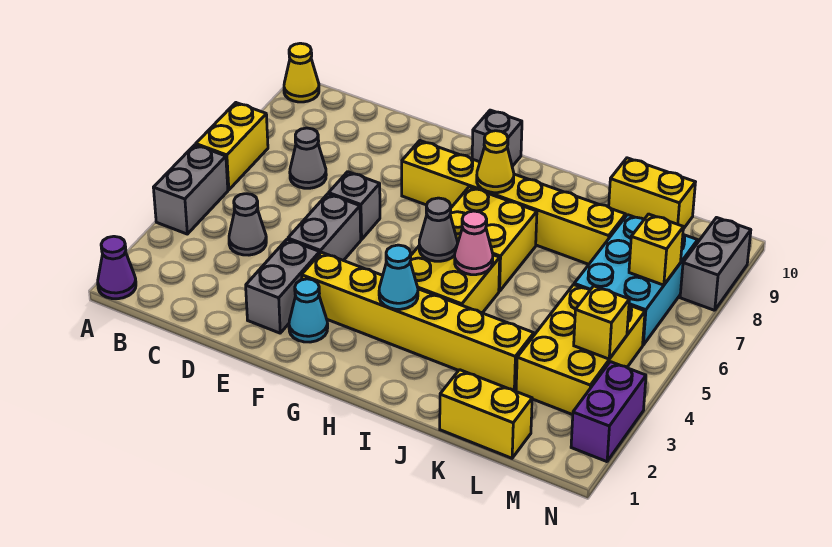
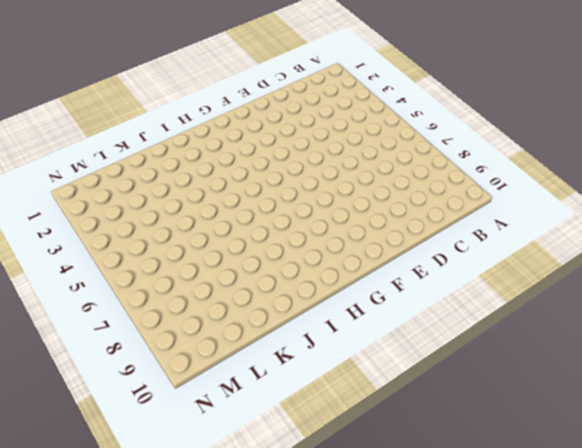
none -> purple cone A1 level 1
none -> grey brick A4:A5 level 1
none -> yellow brick A6:A7 level 1

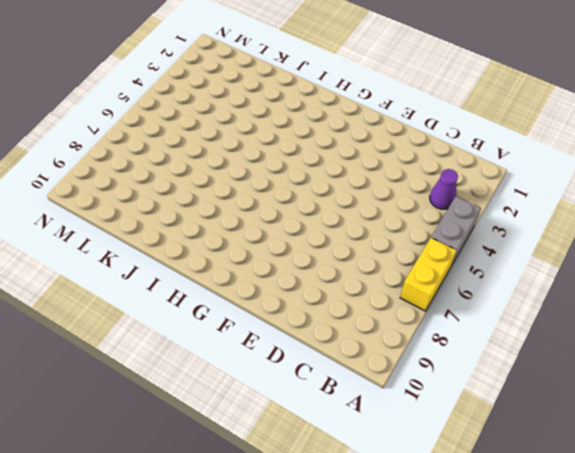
purple cone B3 level 1 -> purple cone A1 level 1
none -> yellow cone A10 level 1
none -> grey cone C4 level 1
none -> grey cone C7 level 1

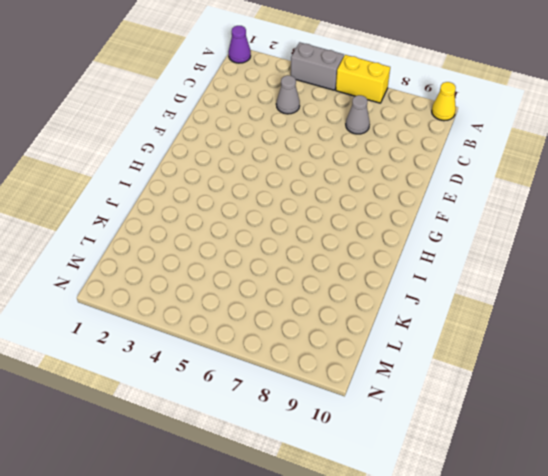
none -> grey brick E2:E3 level 1
none -> grey brick E4:E5 level 1
none -> grey brick E6 level 1

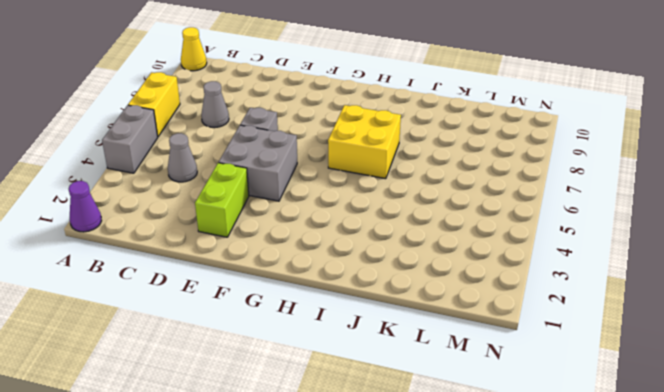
lime brick E2:E3 level 1 -> grey brick E2:E3 level 1
grey brick E4:F5 level 1 -> grey brick E4:E5 level 1
none -> cyan cone F2 level 1
none -> yellow brick F3:K3 level 1
none -> yellow brick F8:K8 level 1

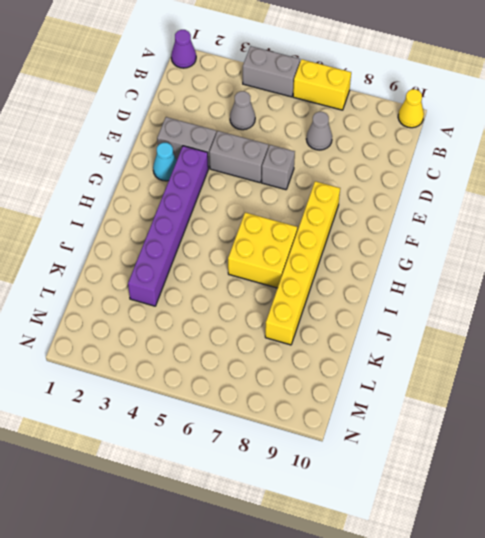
purple brick F3:K3 level 1 -> yellow brick F3:K3 level 1
none -> grey brick G10 level 1
none -> yellow brick H4:I5 level 1
none -> yellow brick K1:L1 level 1

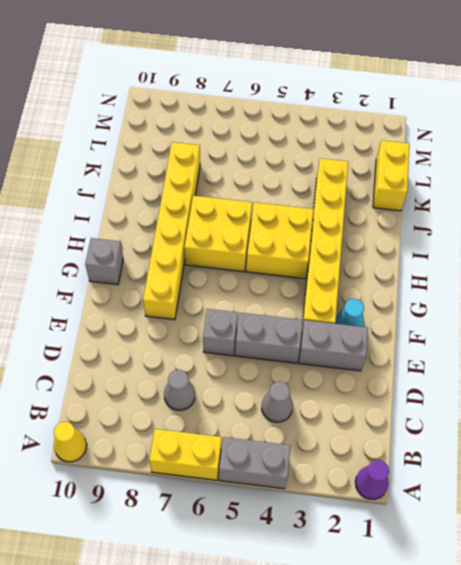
none -> yellow brick K10:L10 level 1
none -> yellow brick L3:M5 level 1
none -> cyan brick L6:M8 level 1

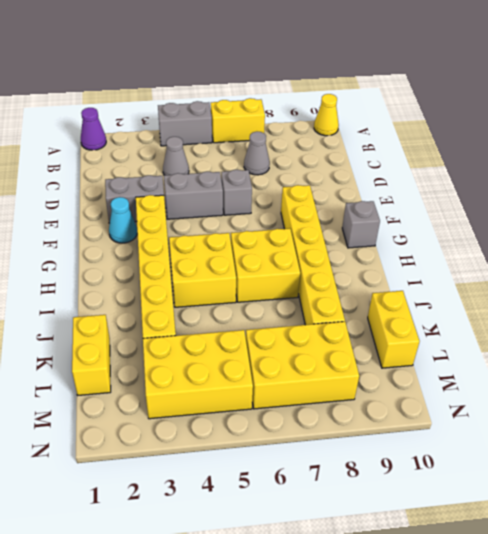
yellow brick L6:M8 level 1 -> cyan brick L6:M8 level 1
none -> purple brick N2:N3 level 1
none -> grey brick N8:N9 level 1
none -> cyan cone H3 level 2

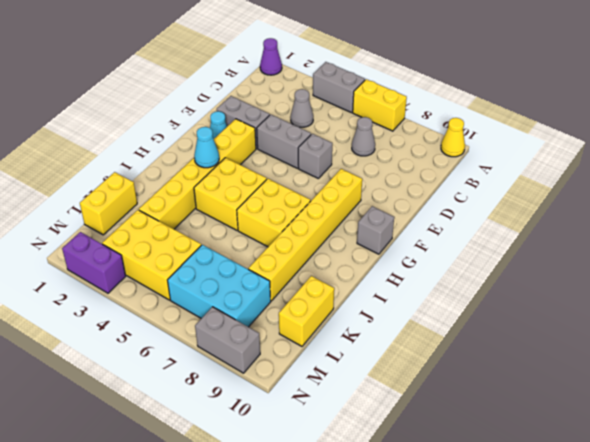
none -> grey cone H5 level 2
none -> yellow cone H8 level 2
none -> pink cone I5 level 2

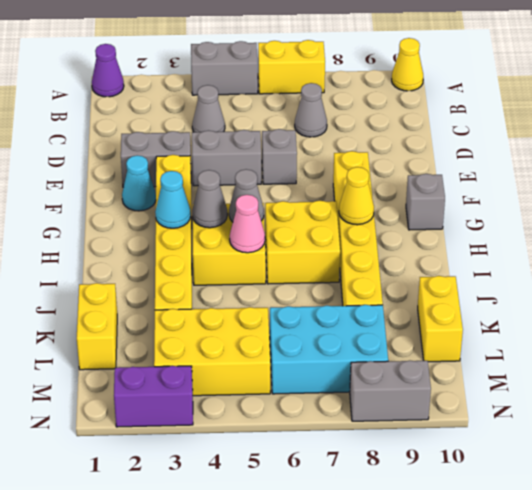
grey cone H4 level 2 -> none
none -> yellow brick M4 level 2
none -> yellow brick M7 level 2

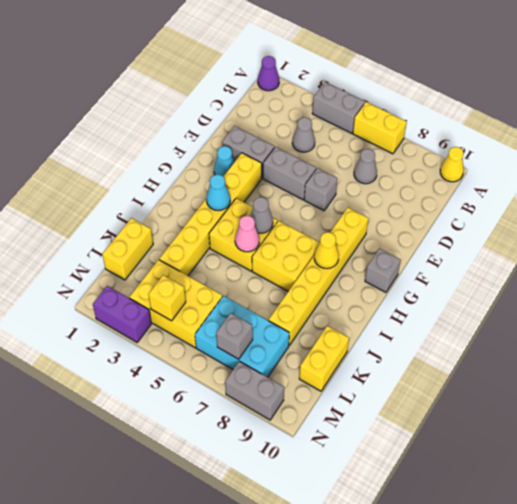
grey brick M7 level 2 -> yellow brick M7 level 2

